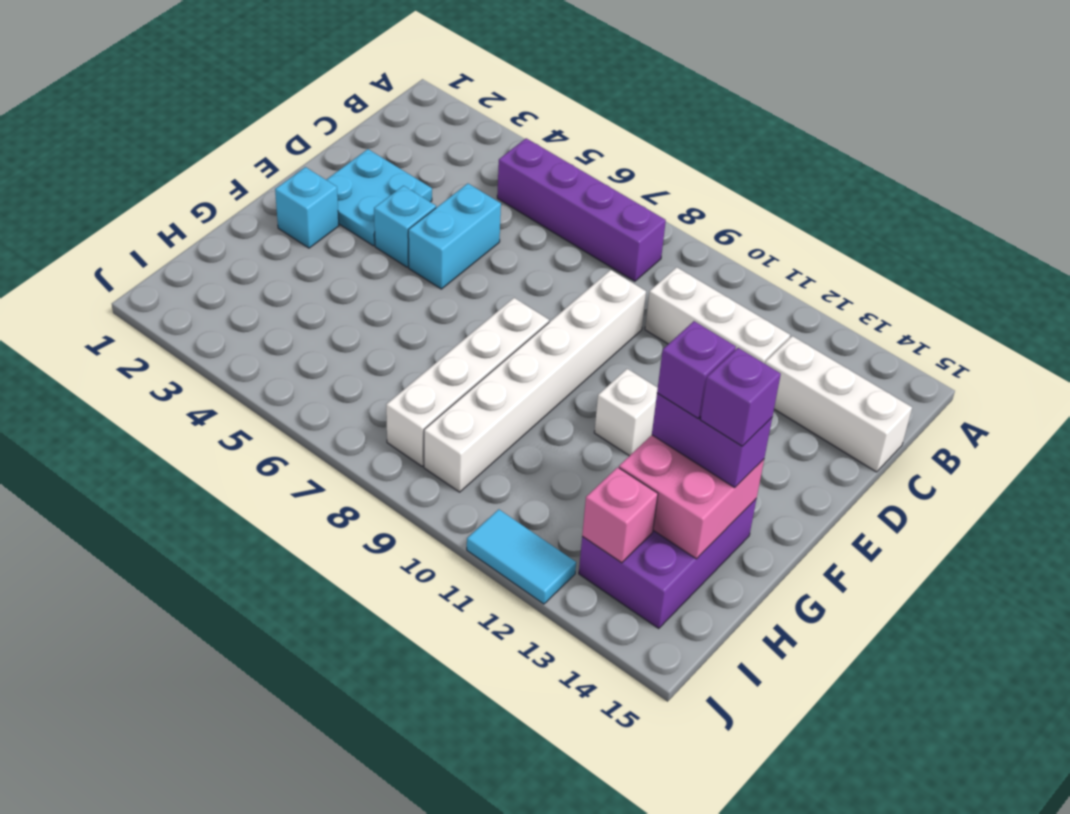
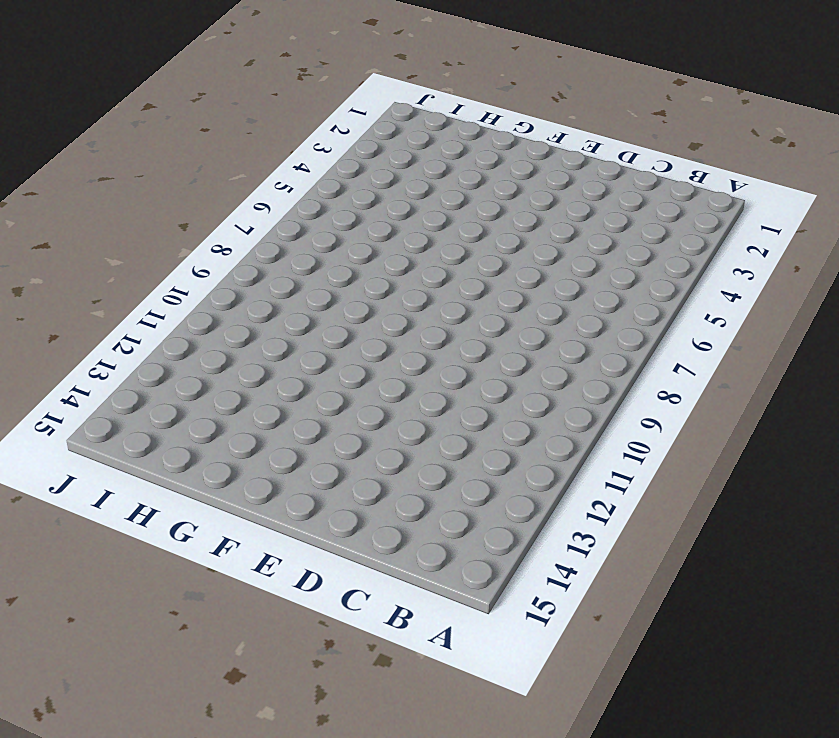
none -> purple brick B5:B8 level 1
none -> white brick C10:C12 level 1
none -> white brick C13:C15 level 1

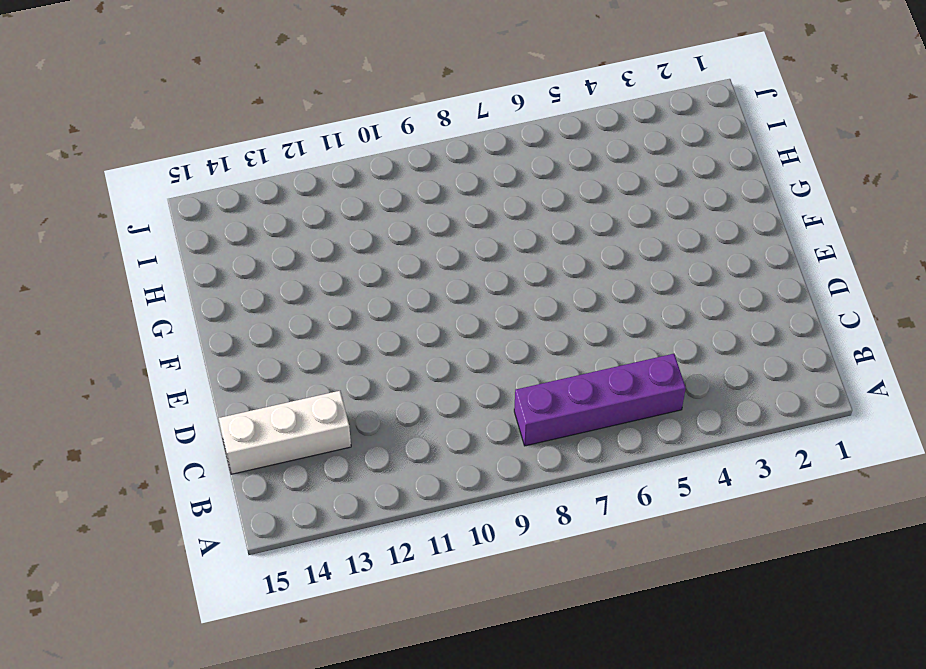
none -> white brick C10:C12 level 1
none -> cyan plate D2:E3 level 1
none -> cyan brick D5:E5 level 1

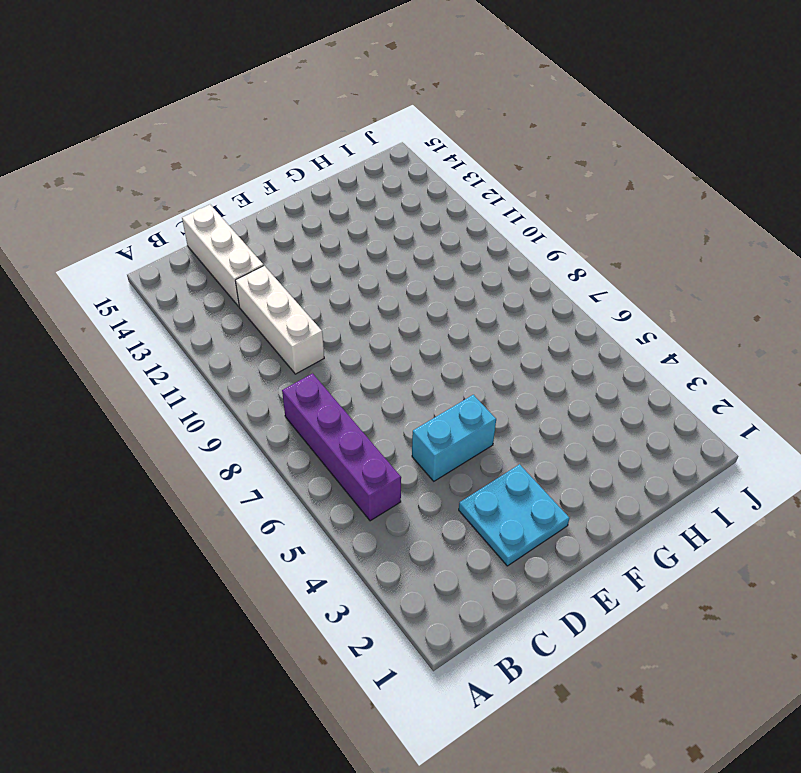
none -> white brick D9:I9 level 1
none -> cyan brick E4 level 1
none -> cyan brick F2 level 1

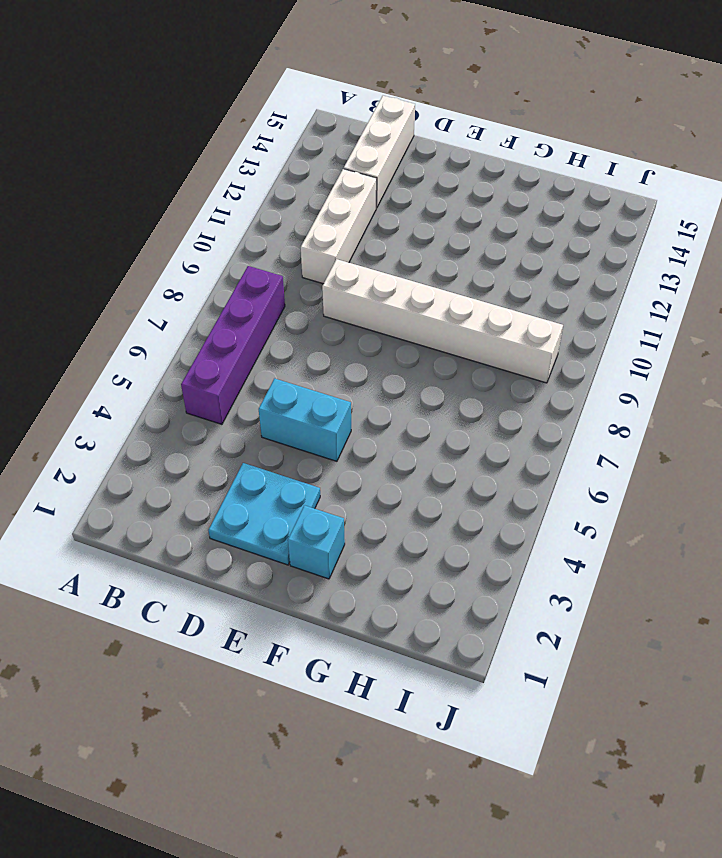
none -> cyan brick E4 level 1
none -> white brick F8:I8 level 1
none -> white brick F11 level 1

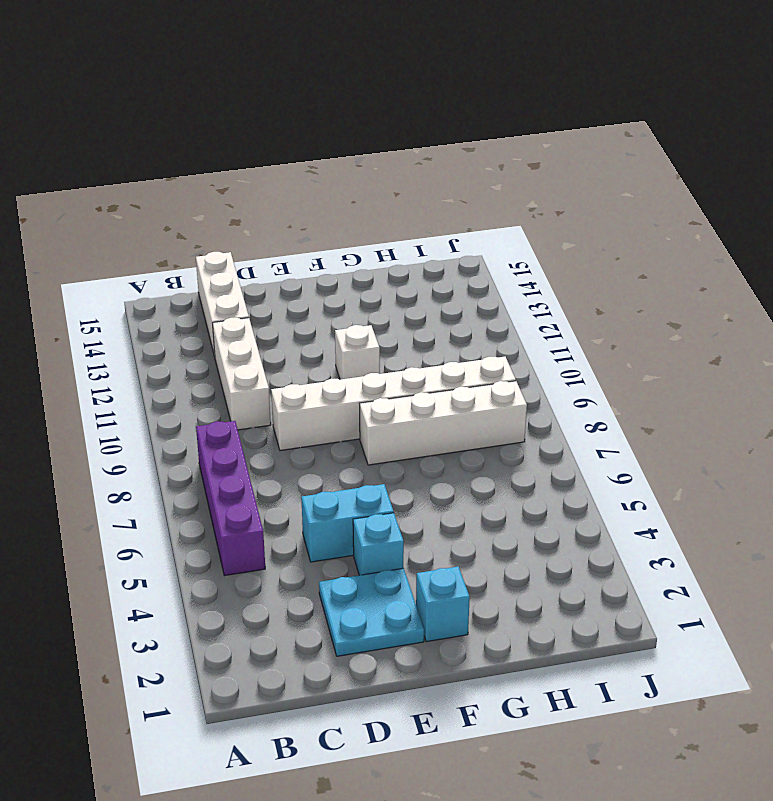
none -> purple brick G13:I14 level 1
none -> cyan tile J11:J12 level 1
none -> pink brick G13:H14 level 2

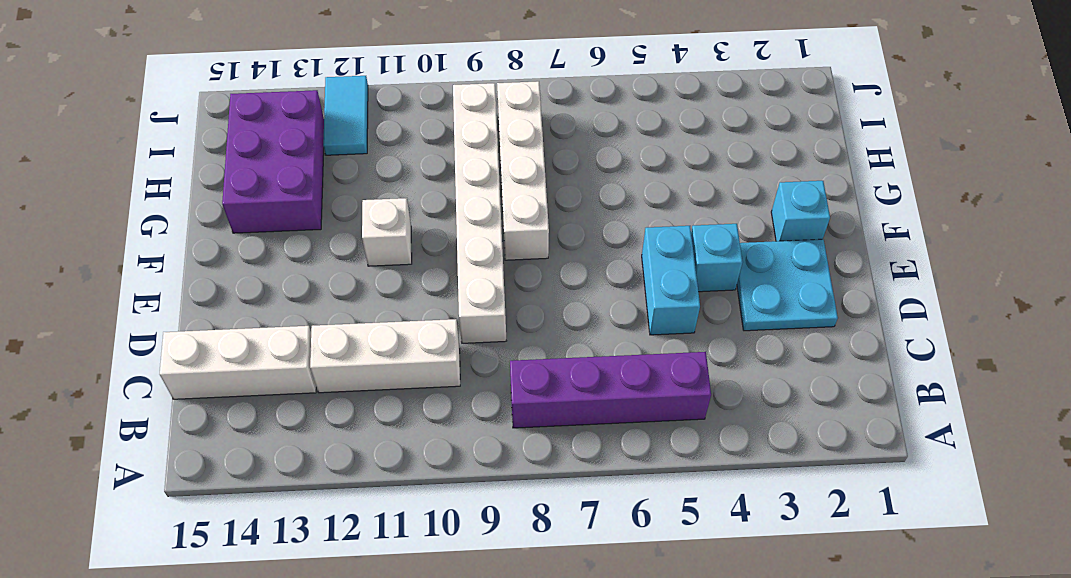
cyan tile I12:J12 level 1 -> cyan tile J11:J12 level 1
none -> pink brick G13:H14 level 2
none -> pink brick I13 level 2
none -> purple brick G13:G14 level 3

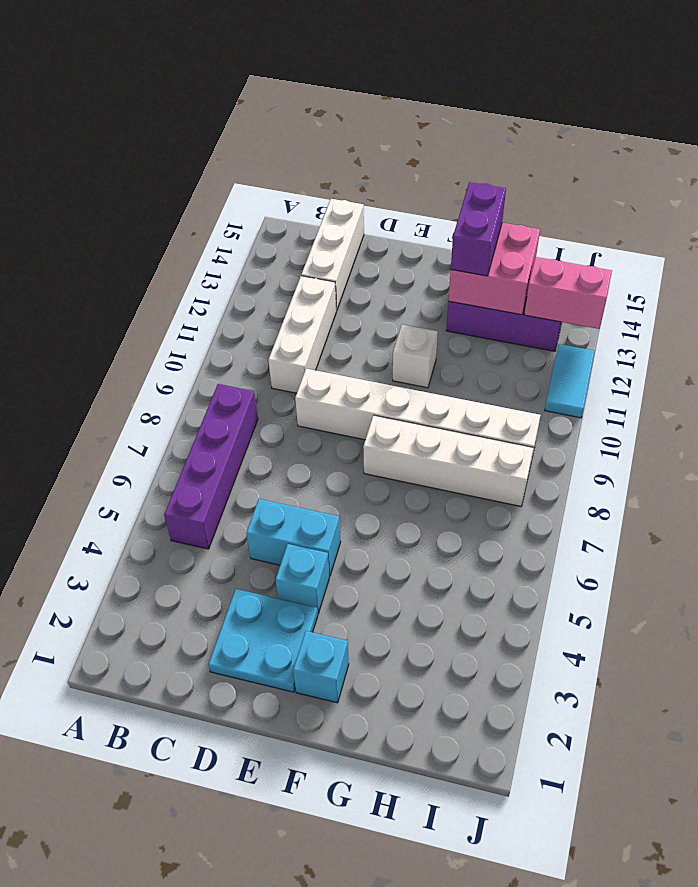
pink brick I13:J13 level 2 -> pink brick I13 level 2
none -> purple brick G13 level 4
none -> purple brick G14 level 4

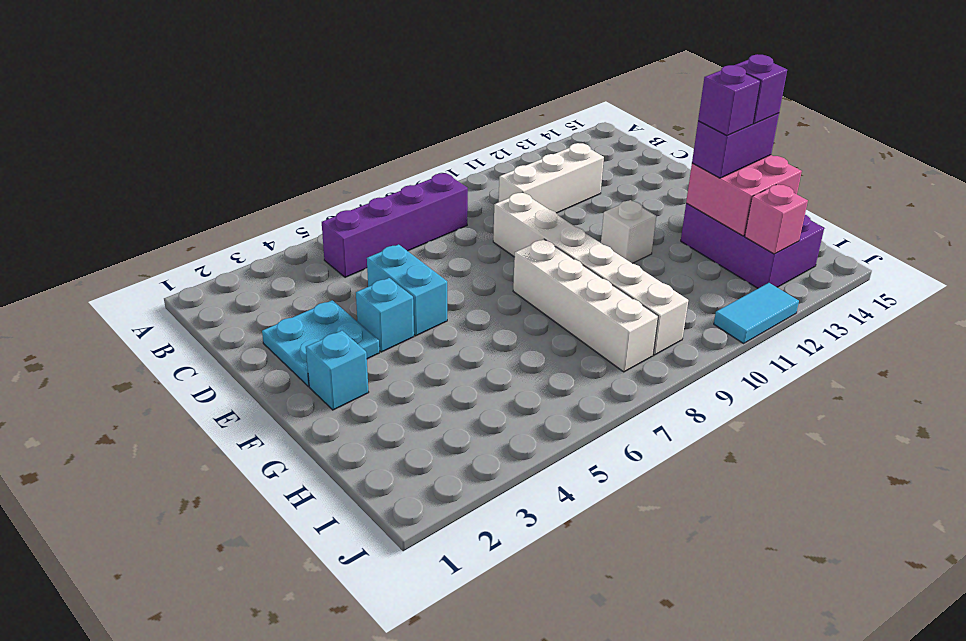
none -> white brick C13:C15 level 1

